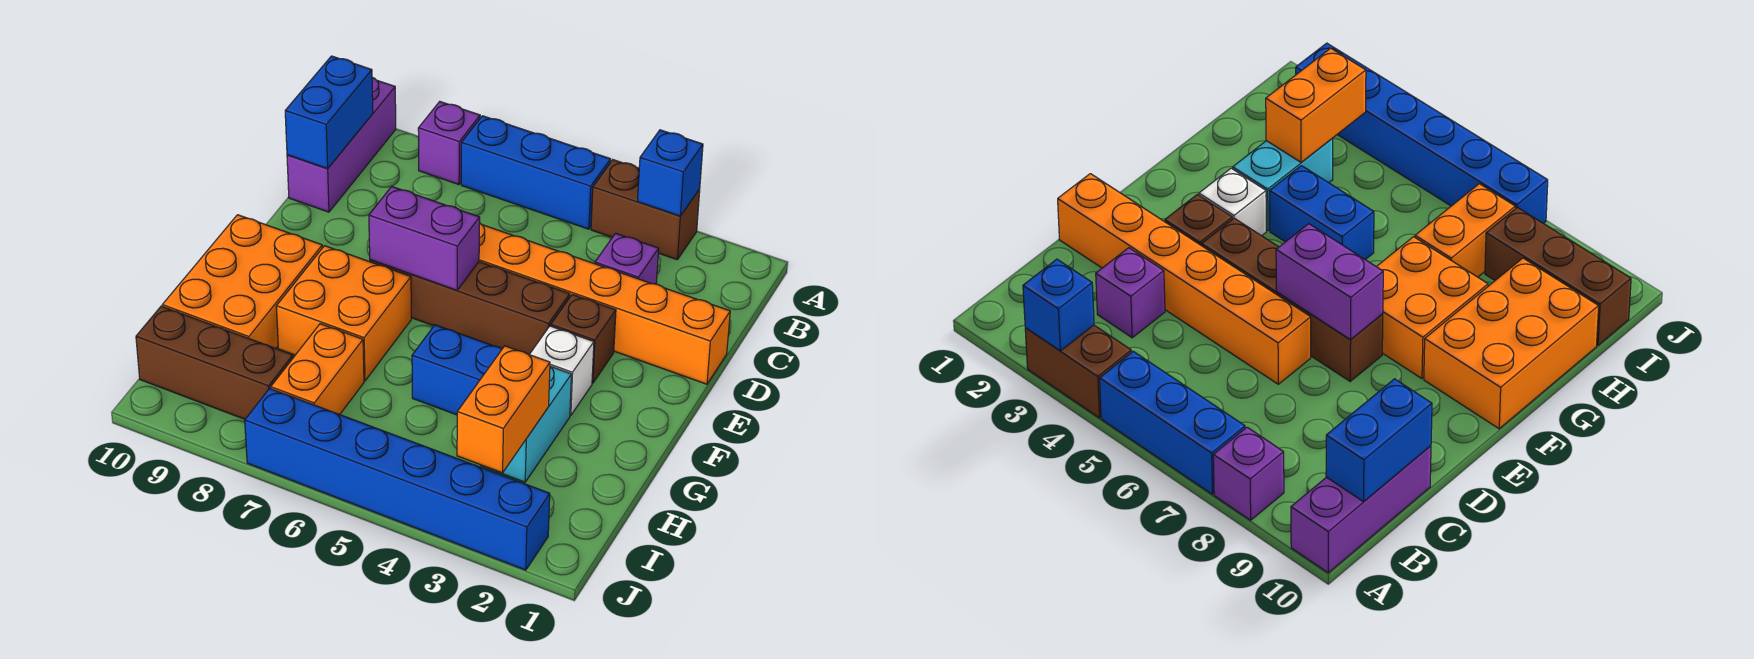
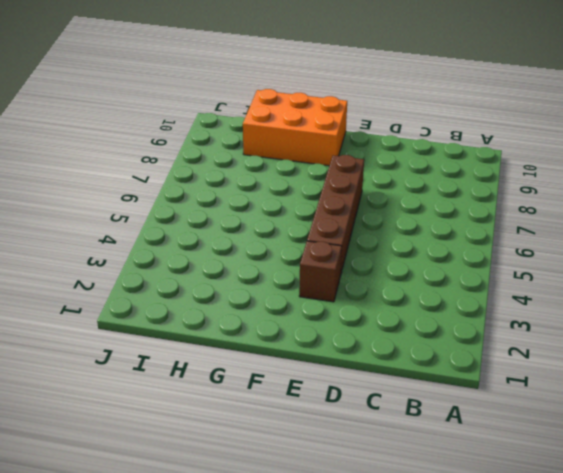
none -> brown brick A3:A4 level 1
none -> blue brick A5:A7 level 1
none -> purple brick A8 level 1

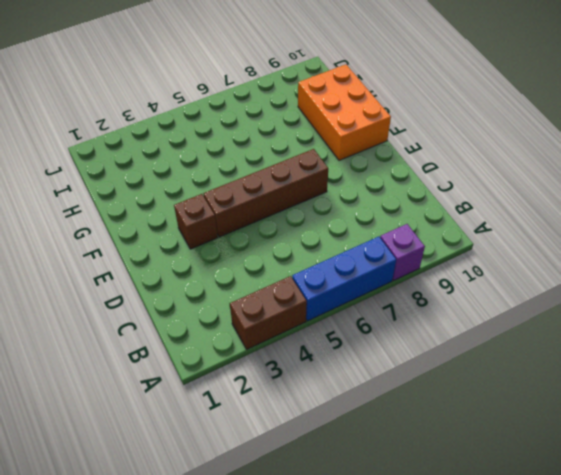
none -> purple brick A10:C10 level 1
none -> purple brick C3 level 1
none -> orange brick D1:D6 level 1

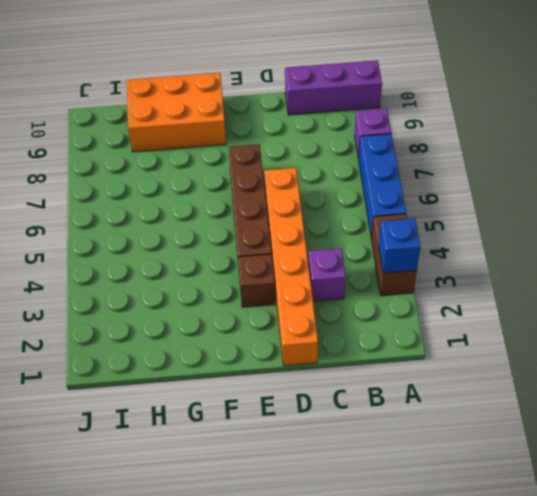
none -> white brick F3 level 1
none -> orange brick F7:G8 level 1
none -> cyan brick G3:H3 level 1

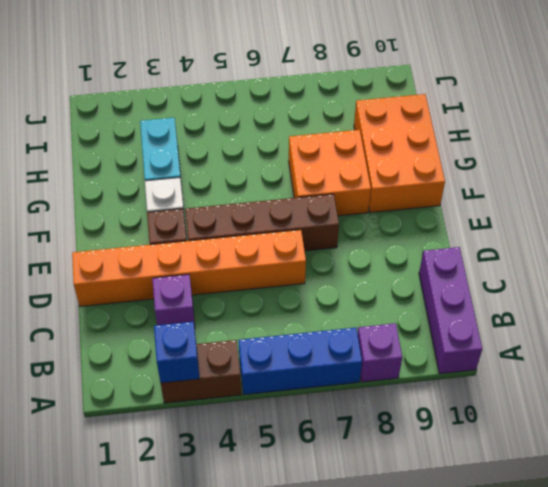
none -> blue brick G4:G5 level 1
none -> orange brick H7:I7 level 1
none -> brown brick I8:I10 level 1

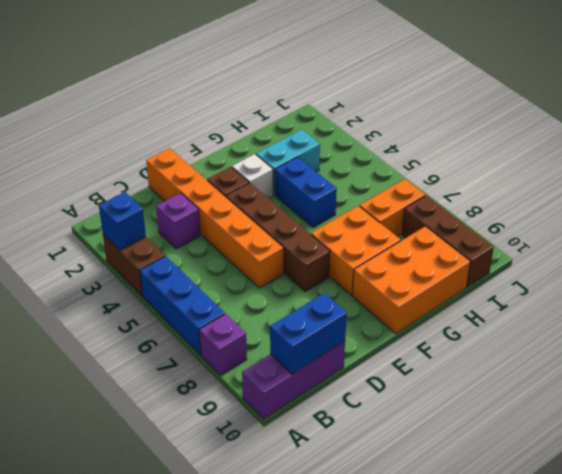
none -> blue brick J2:J7 level 1
none -> purple brick E6:E7 level 2
none -> orange brick H3:I3 level 2

